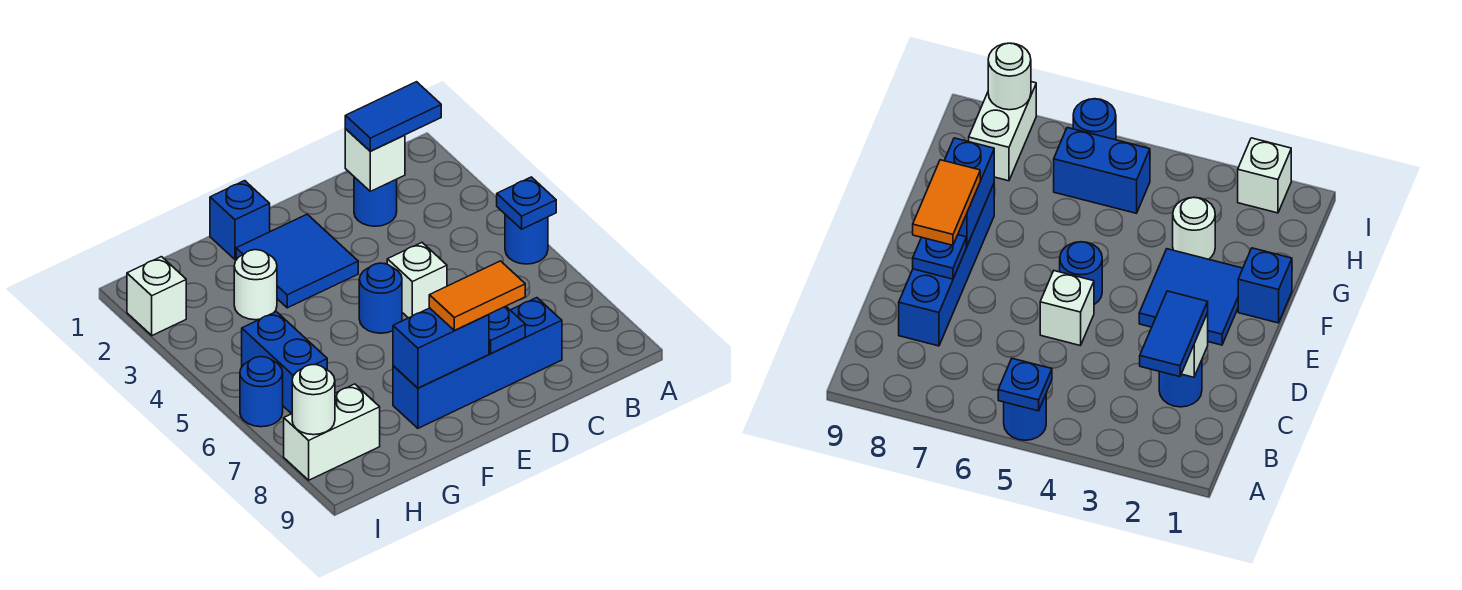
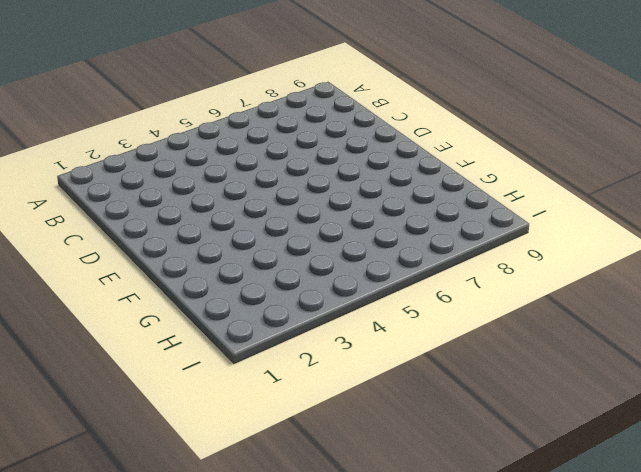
none -> blue round brick A5 level 1
none -> blue round brick C2 level 1
none -> blue brick C8:F8 level 1

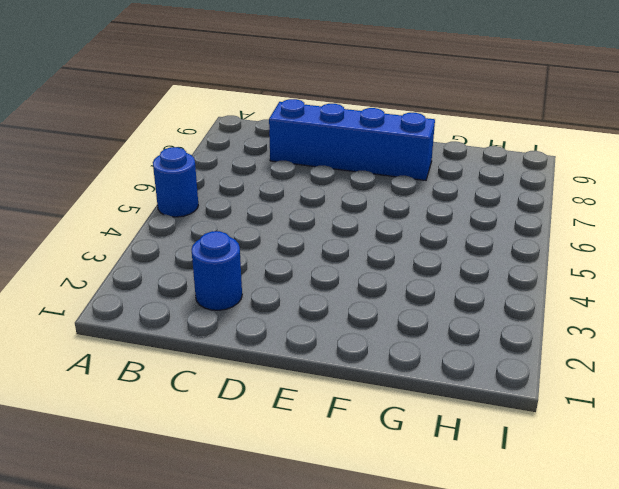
none -> white brick D5 level 1
none -> blue tile E2:F3 level 1
none -> blue round brick E5 level 1

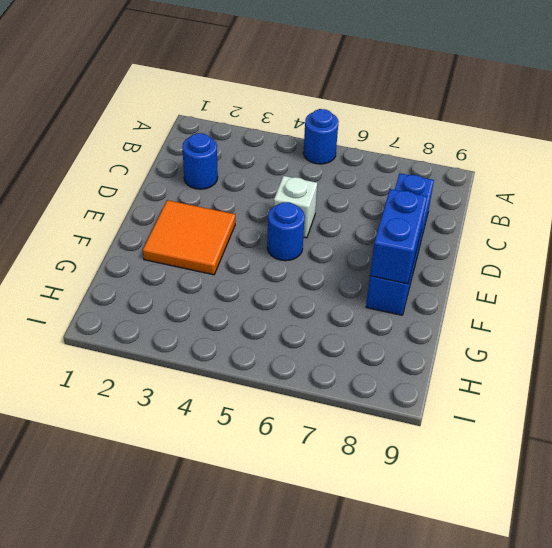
orange tile E2:F3 level 1 -> blue tile E2:F3 level 1
none -> blue brick F1 level 1
none -> white round brick G3 level 1
none -> blue brick H5:H6 level 1

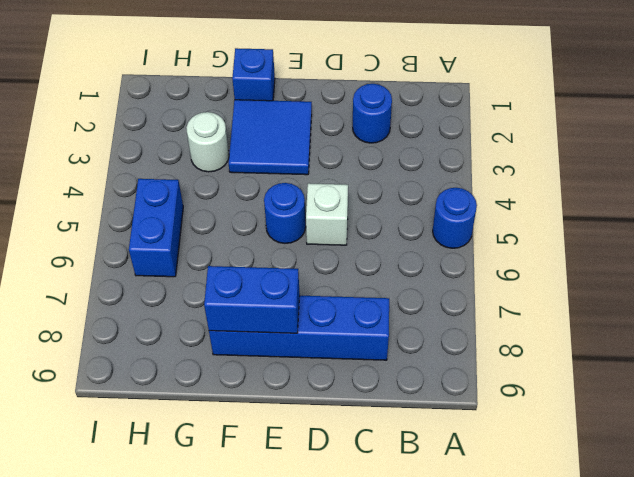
none -> white brick H8:I8 level 1
none -> white brick I2 level 1
none -> blue round brick I6 level 1

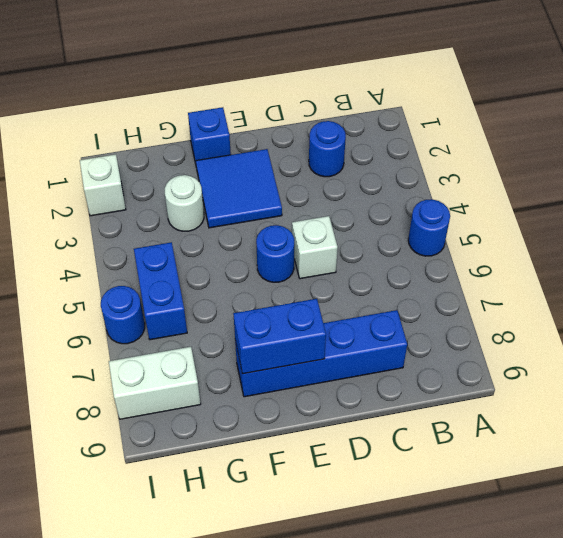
none -> blue plate A5 level 2
none -> white brick C2 level 2
none -> blue plate D8 level 2

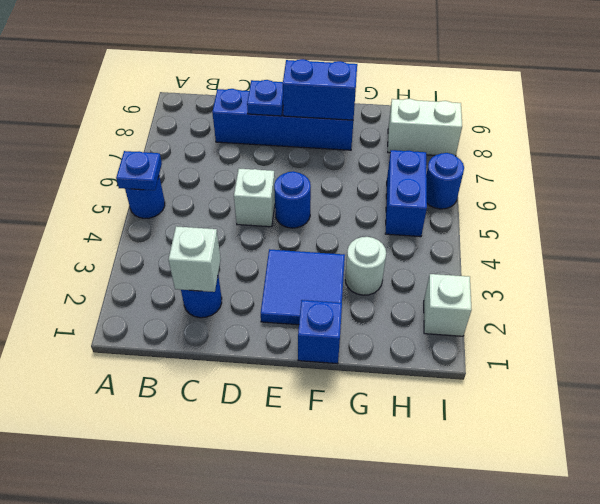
none -> white round brick I8 level 2
none -> blue tile B2:C2 level 3
none -> orange tile D8:E8 level 3

